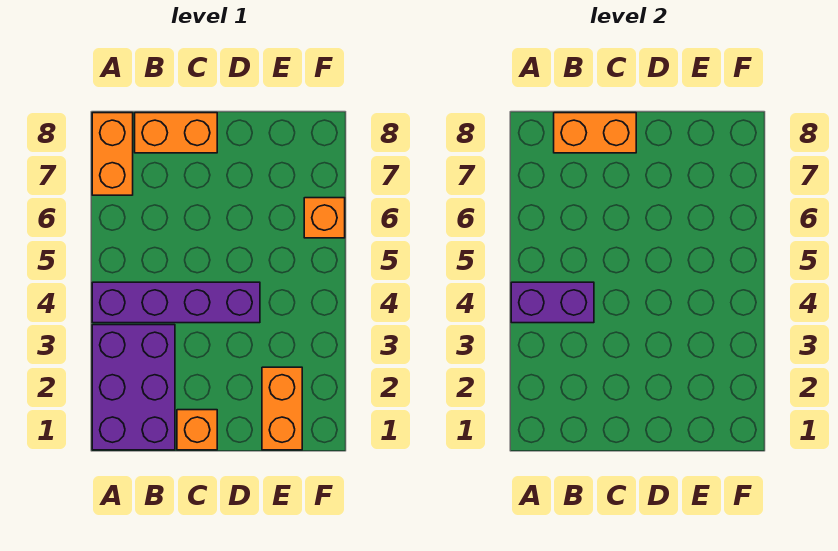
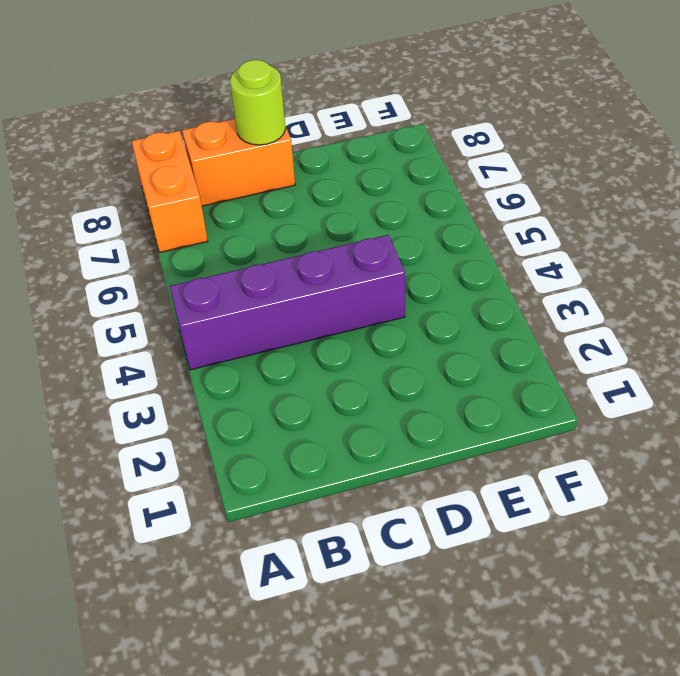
lime round brick C8 level 2 -> orange brick B8:C8 level 2
none -> purple brick A1:B3 level 1
none -> orange brick C1 level 1

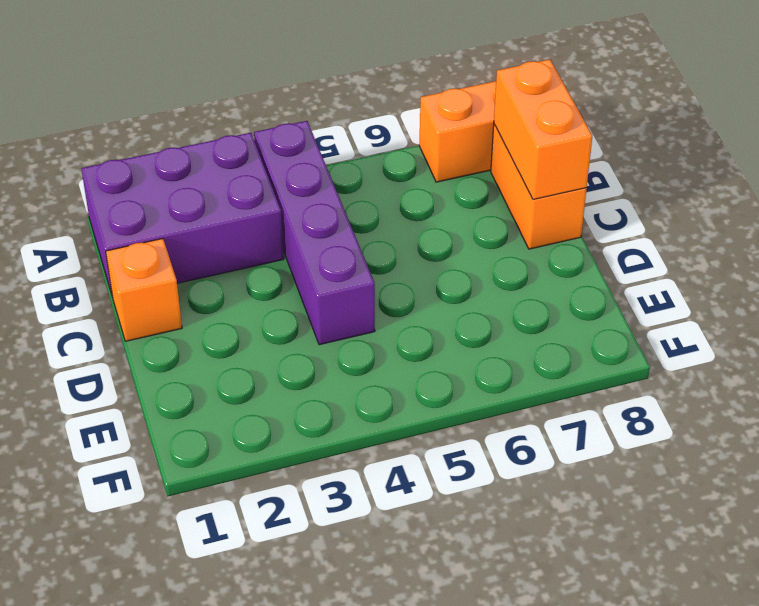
none -> orange brick E1:E2 level 1
none -> orange brick F6 level 1

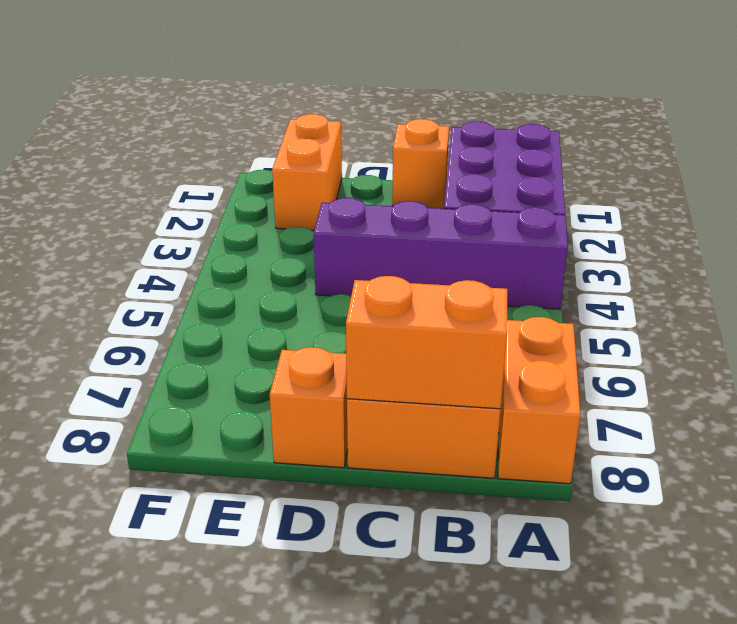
orange brick D8 level 1 -> orange brick F6 level 1
none -> purple brick A4:B4 level 2

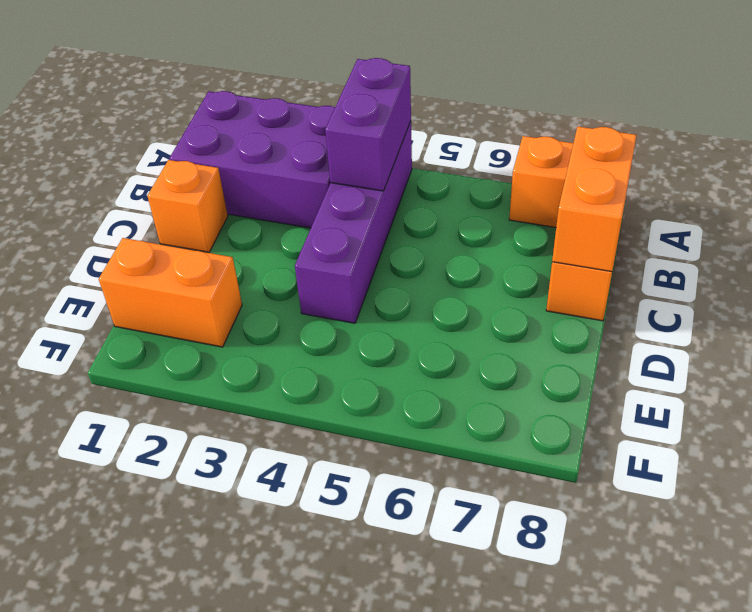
none -> orange brick F6 level 1

